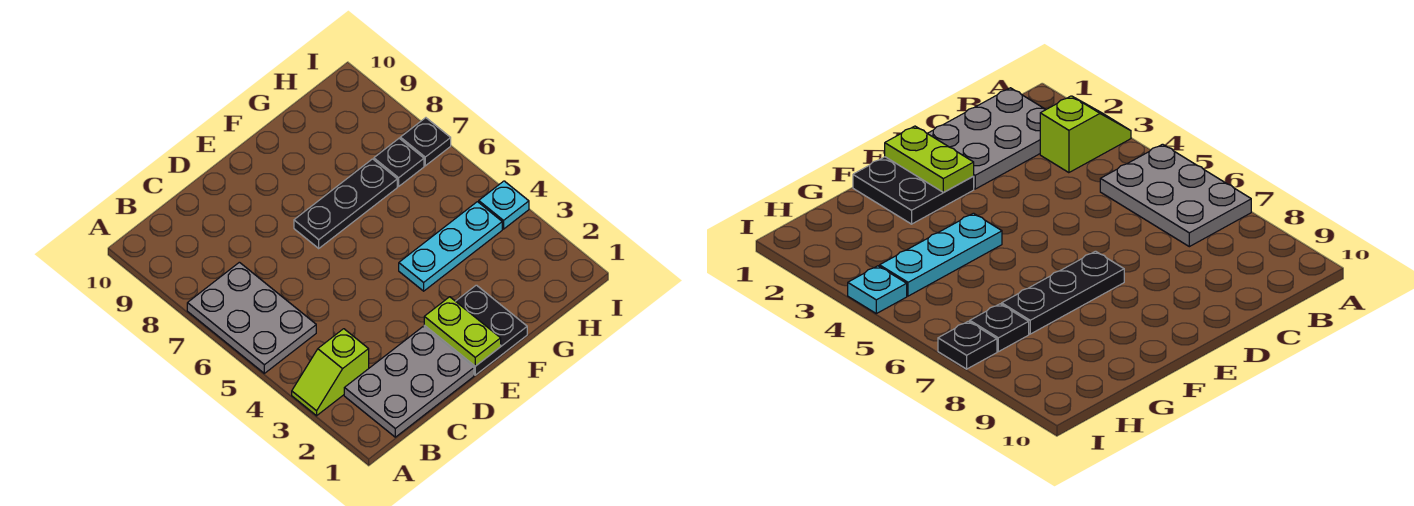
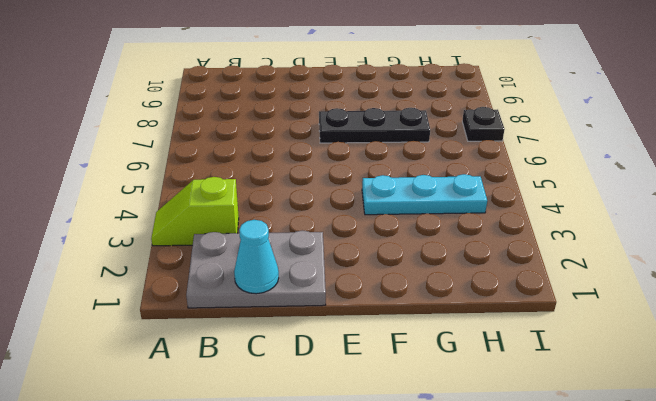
cyan cone C1 level 2 -> none
none -> grey plate A5:B7 level 1
none -> black plate E1:F2 level 1

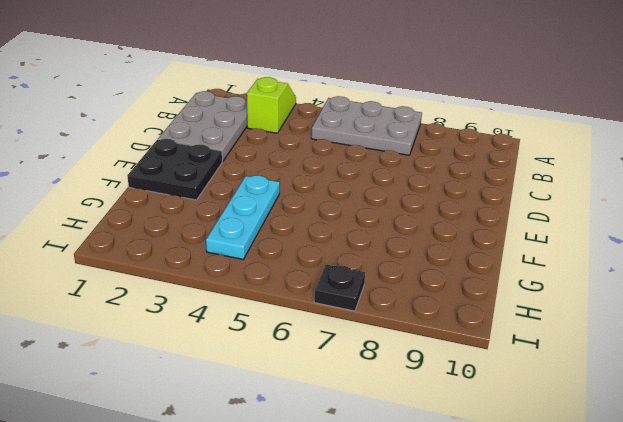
none -> black plate E7:G7 level 1
none -> black plate H7 level 1

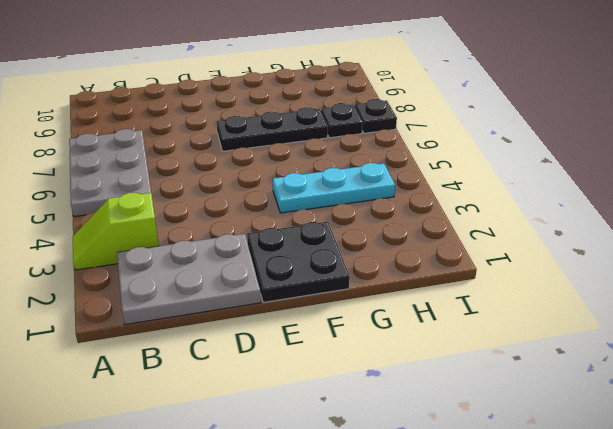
none -> cyan plate I4 level 1
none -> lime plate E1:E2 level 2

